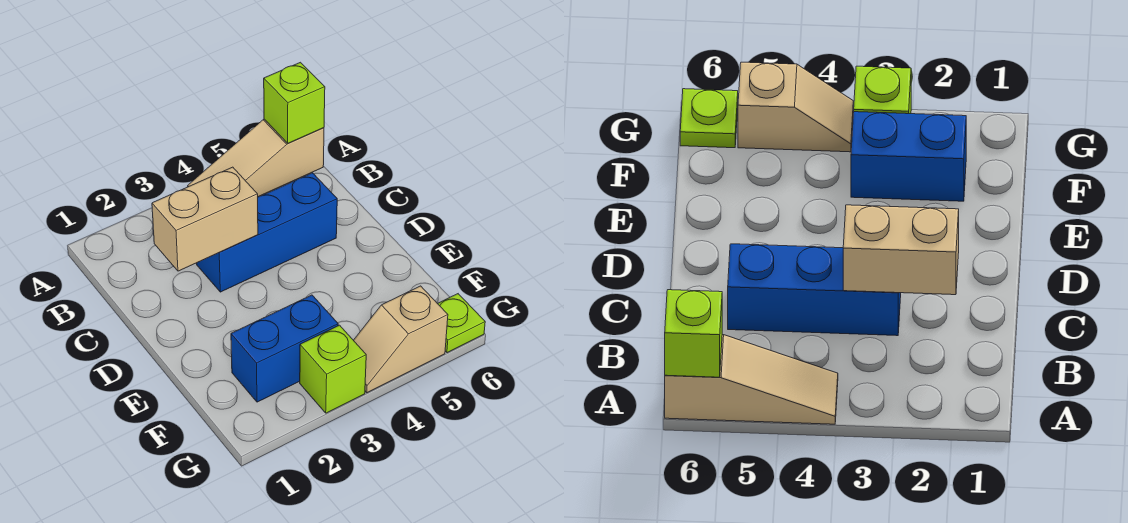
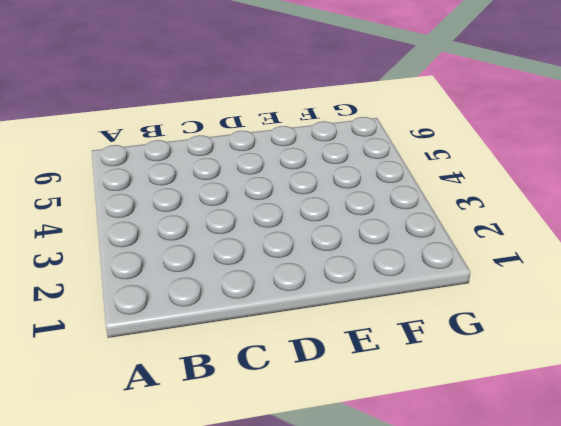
none -> tan slope A4:A6 level 1 top 6
none -> blue brick C3:C5 level 1

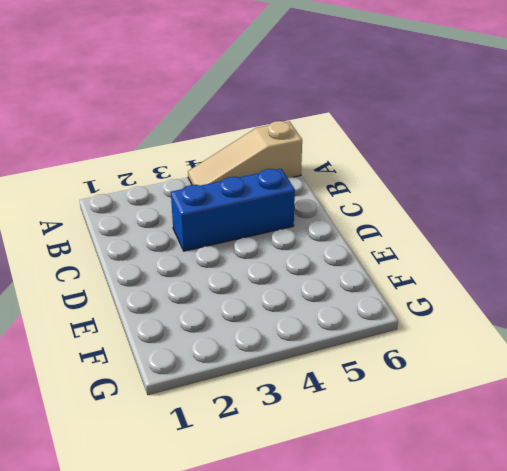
none -> blue brick F2:F3 level 1
none -> lime brick G3 level 1

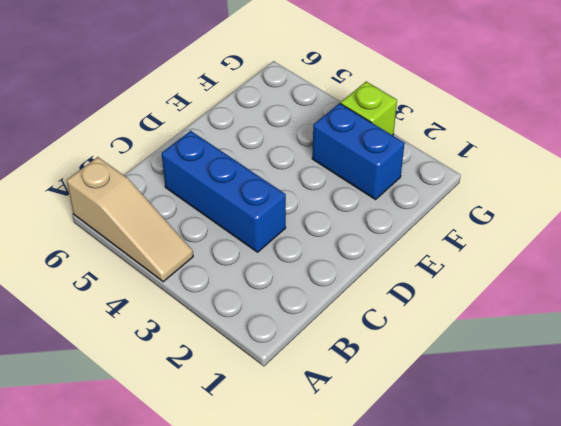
none -> tan slope G4:G5 level 1 top 5
none -> lime plate G6 level 1

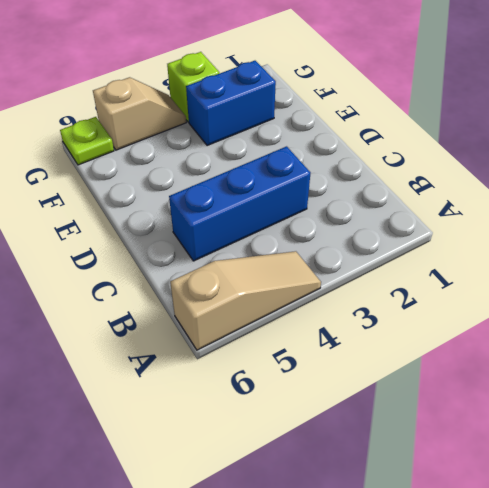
none -> lime brick A6 level 2
none -> tan brick C2:C3 level 2

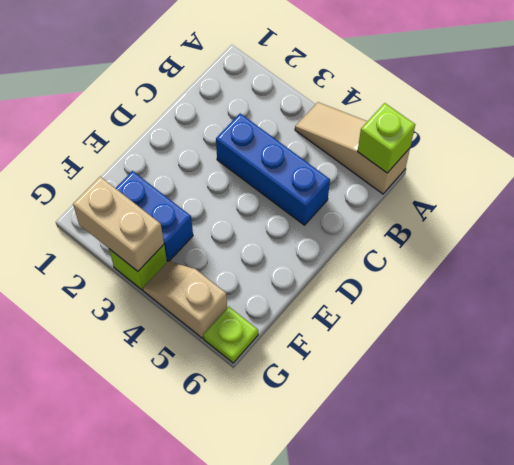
tan brick G2:G3 level 2 -> tan brick C2:C3 level 2

